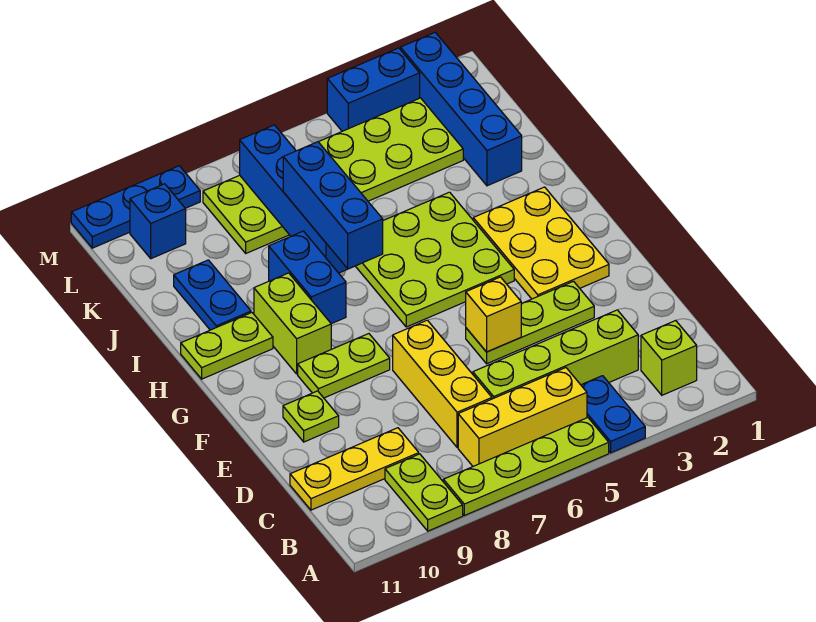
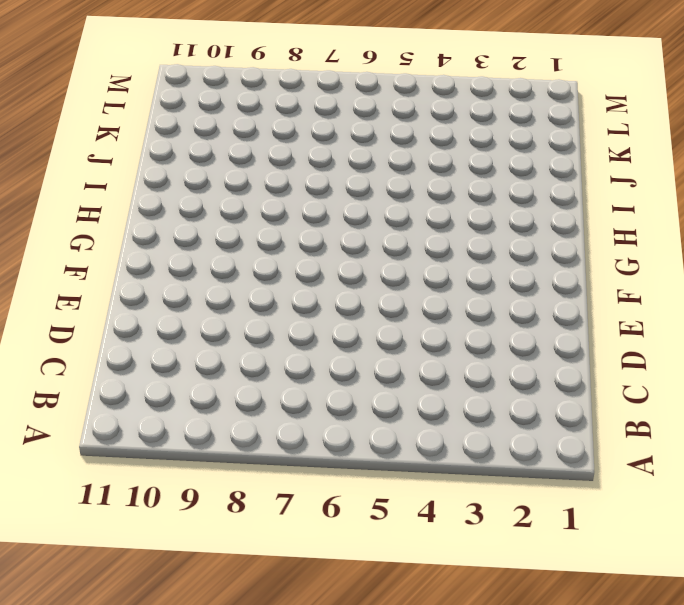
none -> blue plate A4:B4 level 1
none -> lime plate A5:A8 level 1
none -> lime plate A9:B9 level 1

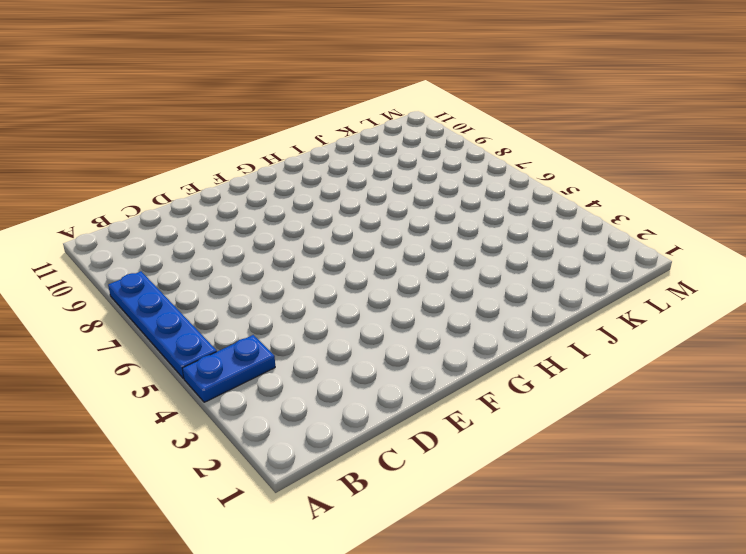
blue plate A5:A8 level 1 -> lime plate A5:A8 level 1
none -> lime plate A9:B9 level 1
none -> lime brick B2 level 1
none -> yellow brick B5:B7 level 1

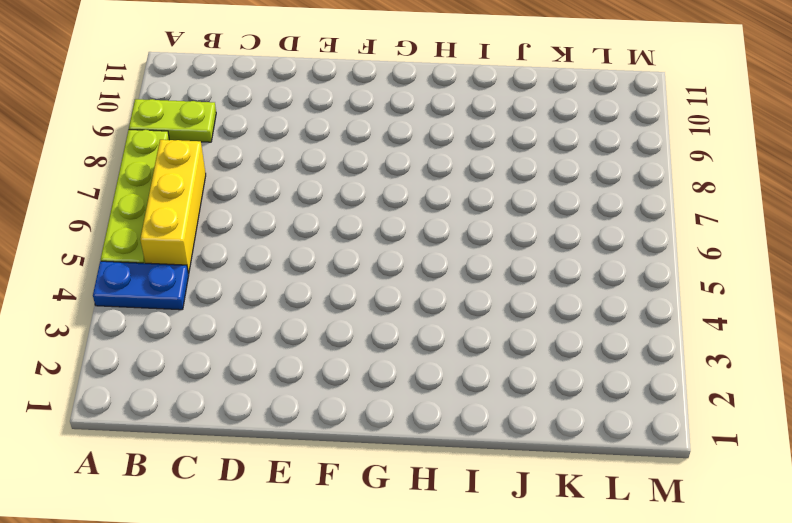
none -> lime brick B2 level 1
none -> lime brick C3:C6 level 1
none -> yellow brick C7:E7 level 1

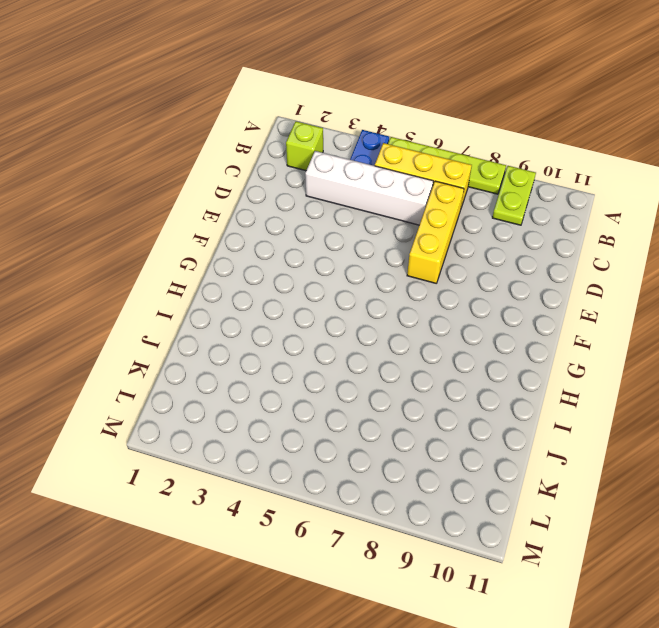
white brick C3:C6 level 1 -> lime brick C3:C6 level 1
none -> yellow plate C9:C11 level 1
none -> lime plate E3:E5 level 1
none -> lime plate E10 level 1

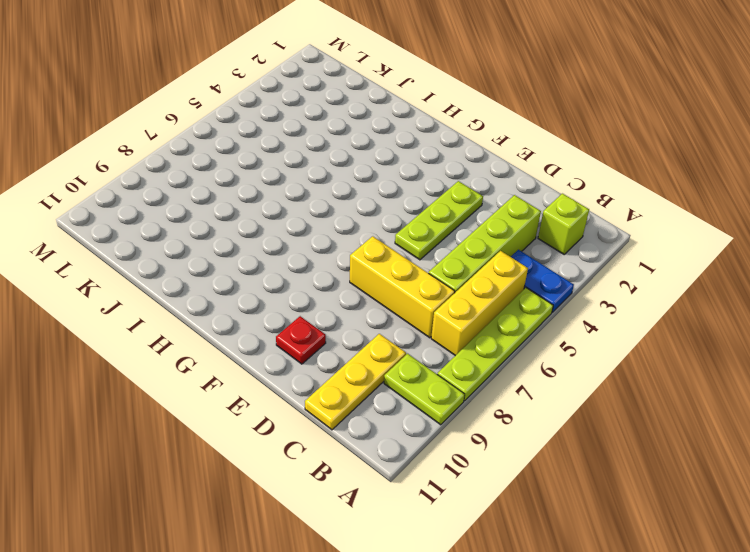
red plate E10 level 1 -> lime plate E10 level 1
none -> yellow plate F2:H3 level 1
none -> lime plate F8:F9 level 1
none -> lime plate G4:I6 level 1

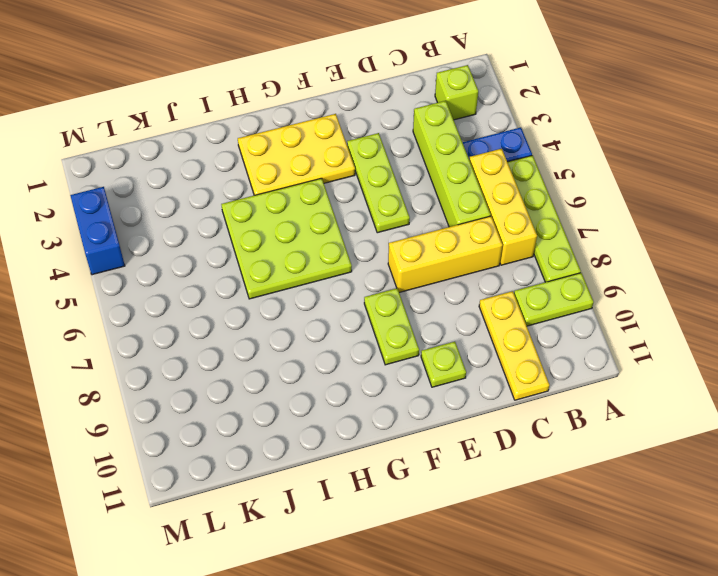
none -> lime brick G9:H9 level 1
none -> blue brick H8:I8 level 1
none -> lime plate H10:H11 level 1

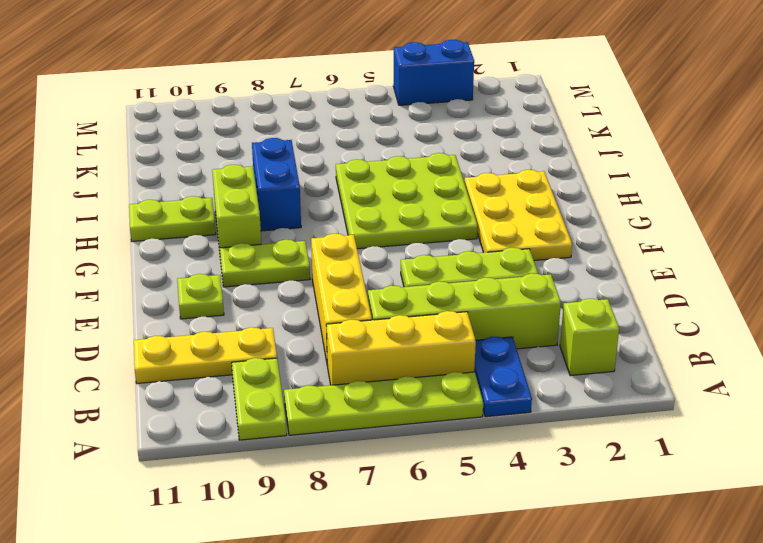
none -> blue plate I10:J10 level 1
none -> blue brick J2:M2 level 1
none -> lime plate K3:L8 level 1

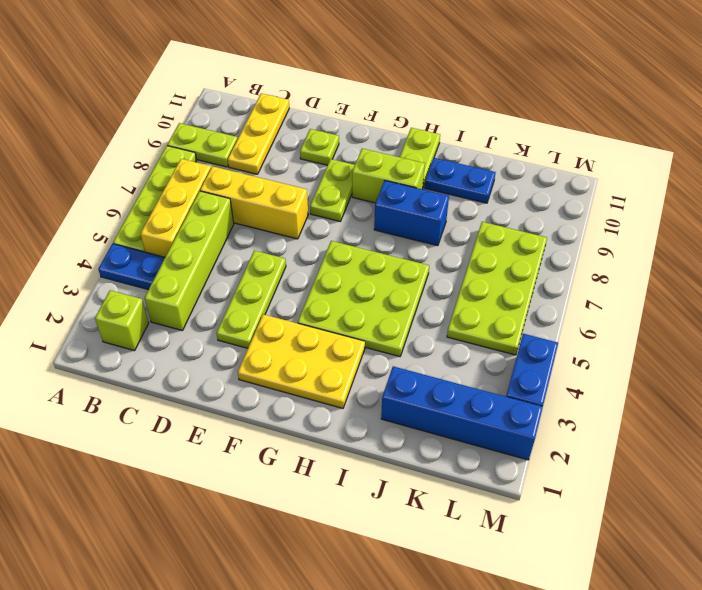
lime plate K5:L8 level 1 -> lime plate K3:L8 level 1
none -> blue brick L10 level 1
none -> blue plate M9:M11 level 1
none -> yellow brick E5 level 2

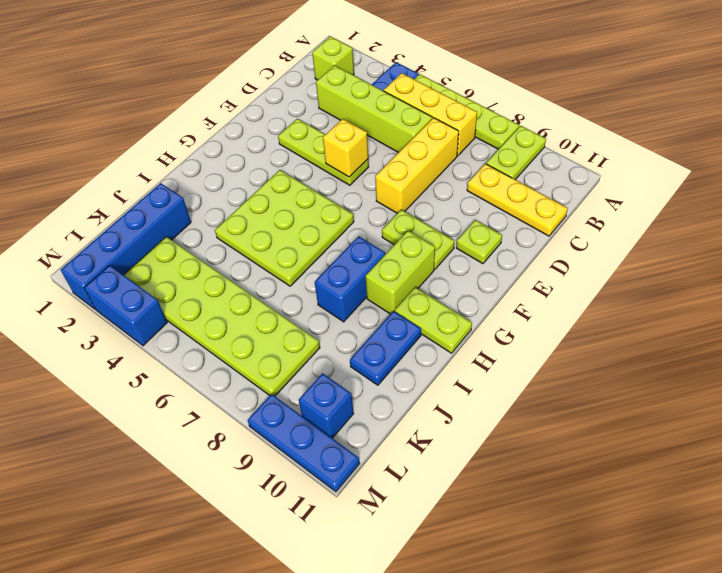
none -> yellow plate F2:H3 level 1
none -> blue brick I7:L7 level 2
none -> blue brick H7:J7 level 3

